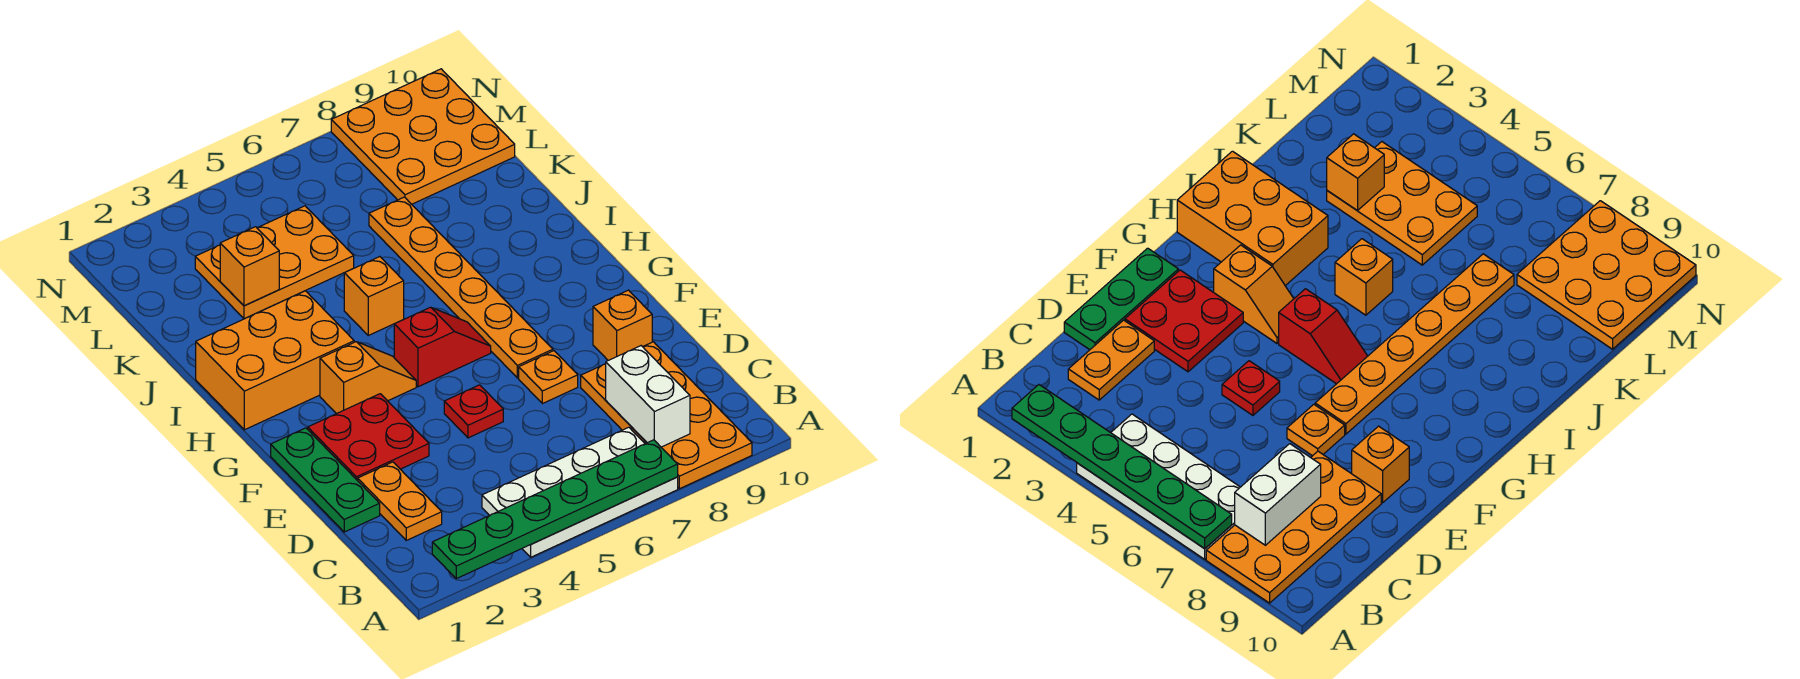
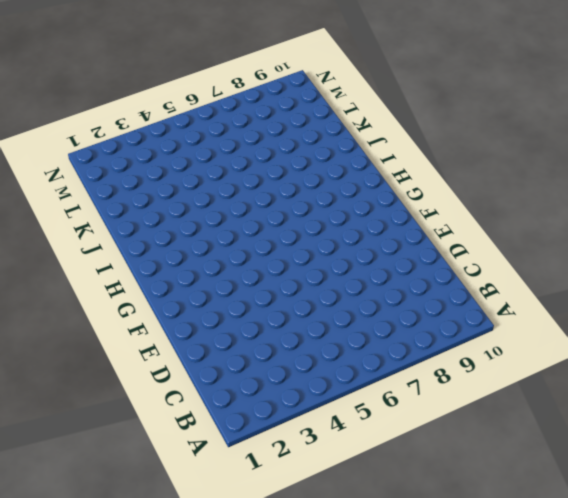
none -> white plate A4:B7 level 1
none -> orange plate A8:D9 level 1
none -> orange plate C2:D2 level 1

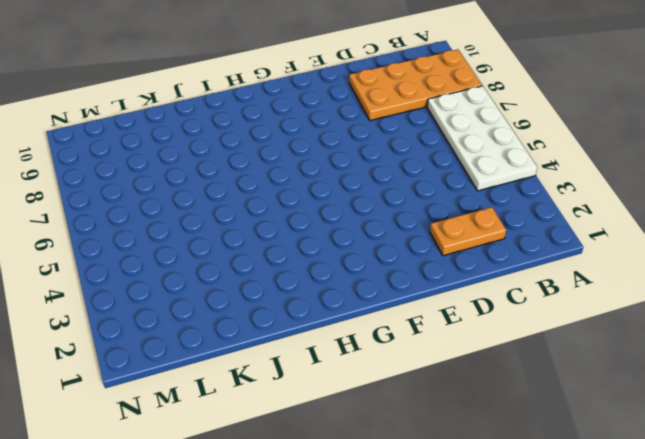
none -> green plate D1:F1 level 1
none -> red plate E2:F3 level 1
none -> red plate E5 level 1

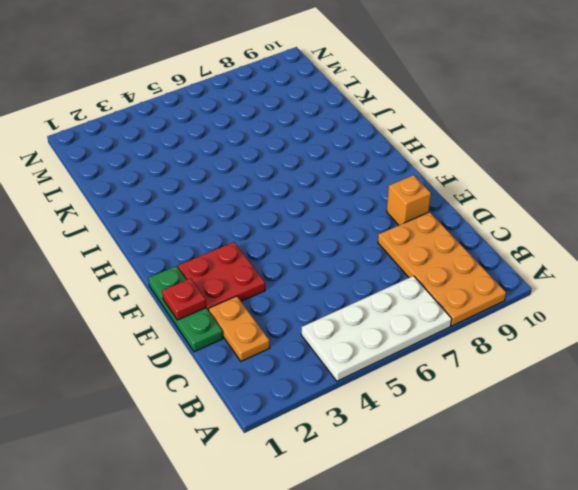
red plate E1 level 2 -> red plate E5 level 1
none -> orange plate E7 level 1
none -> orange plate F7:K7 level 1
none -> orange slope G3:G4 level 1 top 3

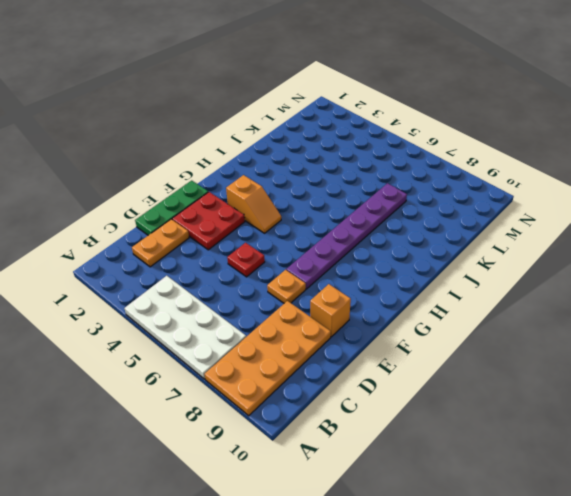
purple plate F7:K7 level 1 -> orange plate F7:K7 level 1
none -> red slope G5:G6 level 1 top 5
none -> orange brick H1:I3 level 1
none -> orange brick I5 level 1

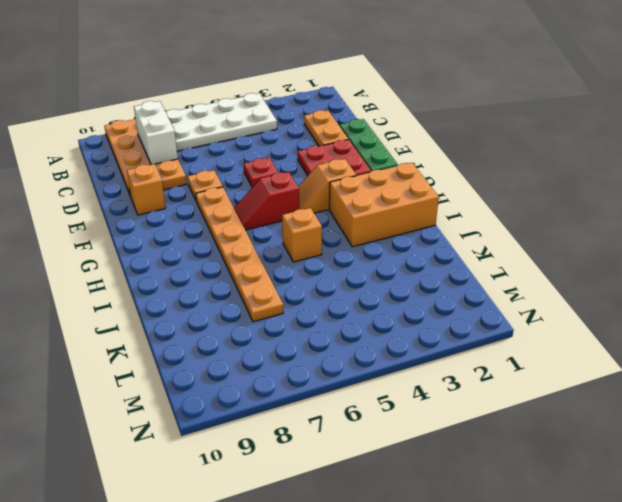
none -> orange plate K3:L5 level 1
none -> orange plate L8:N10 level 1
none -> green plate A2:A7 level 2

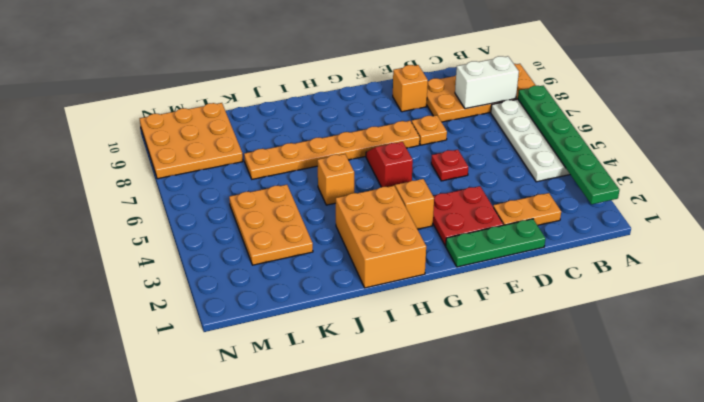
none -> orange brick K3 level 2

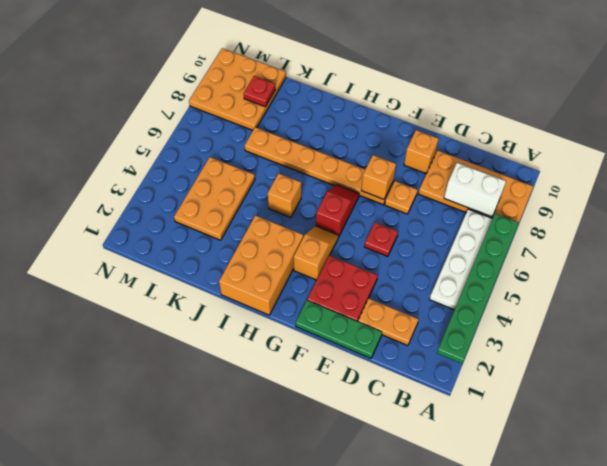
orange brick F7 level 2 -> orange brick K3 level 2
red plate L9 level 2 -> none

